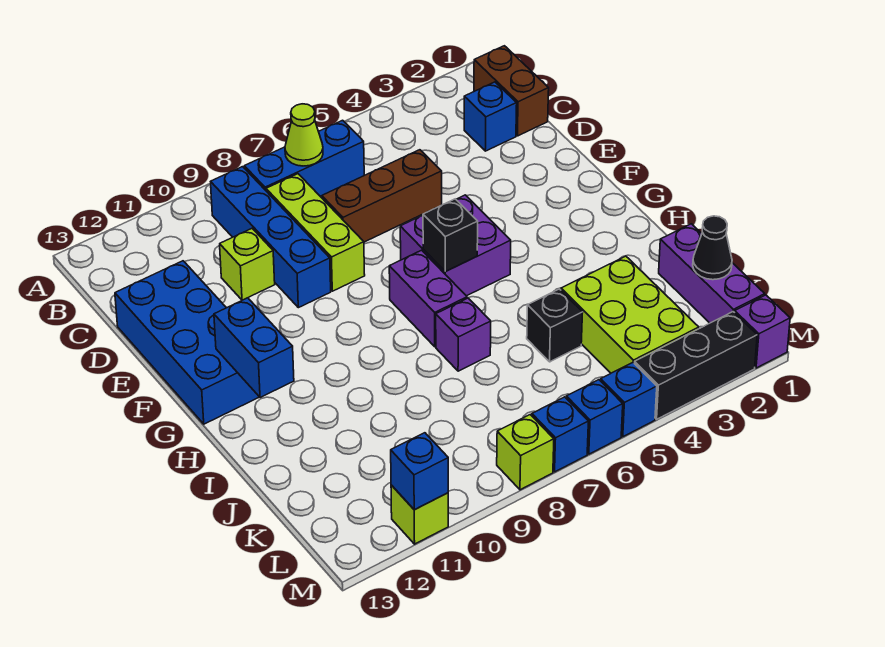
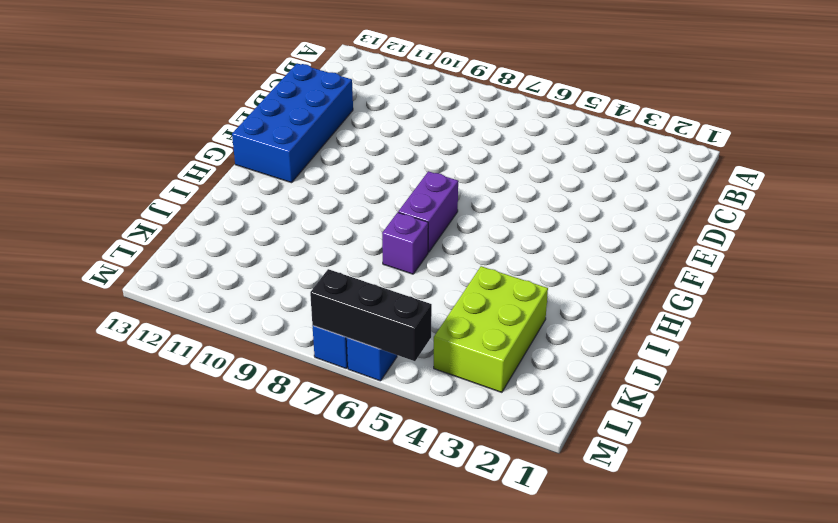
black brick M5:M7 level 2 -> black brick M2:M4 level 1
none -> brown brick B1:C1 level 1
none -> blue brick B6:B8 level 1
none -> blue brick B9:E9 level 1

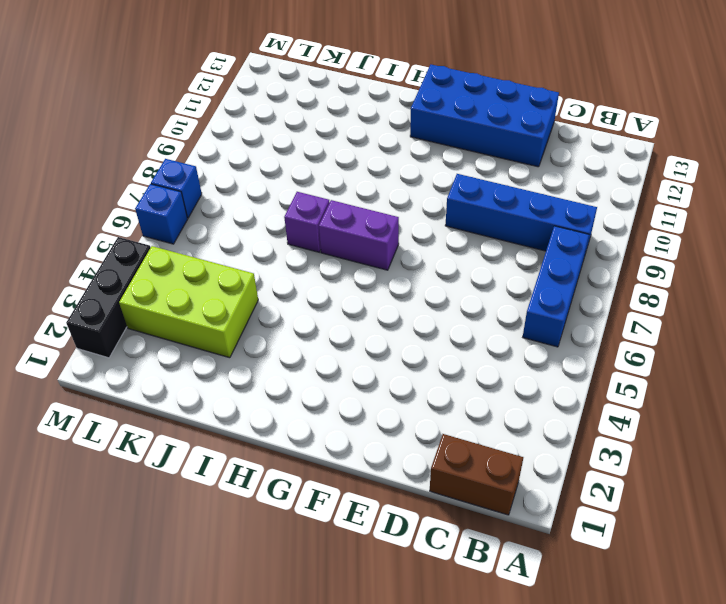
none -> blue brick C2 level 1
none -> lime brick C8:E8 level 1
none -> brown brick D5:D7 level 1

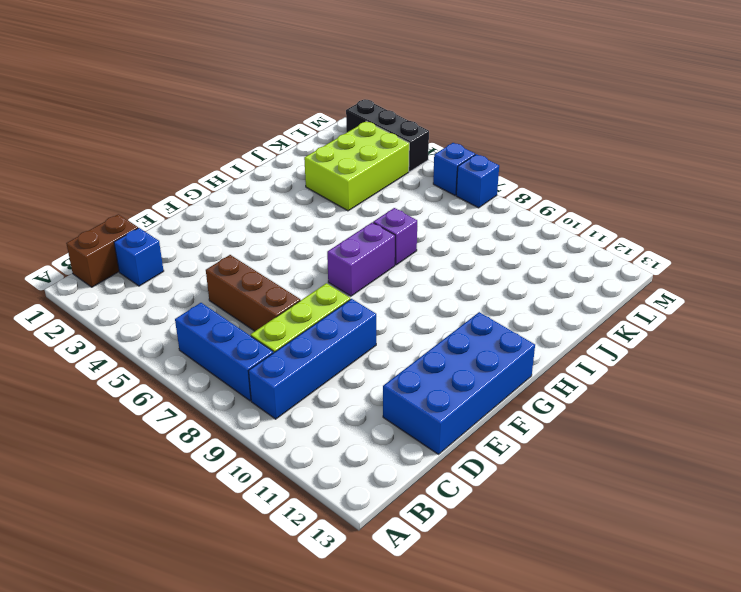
none -> lime brick D10 level 1
none -> purple brick F5:G6 level 1
none -> purple brick J1:L1 level 1

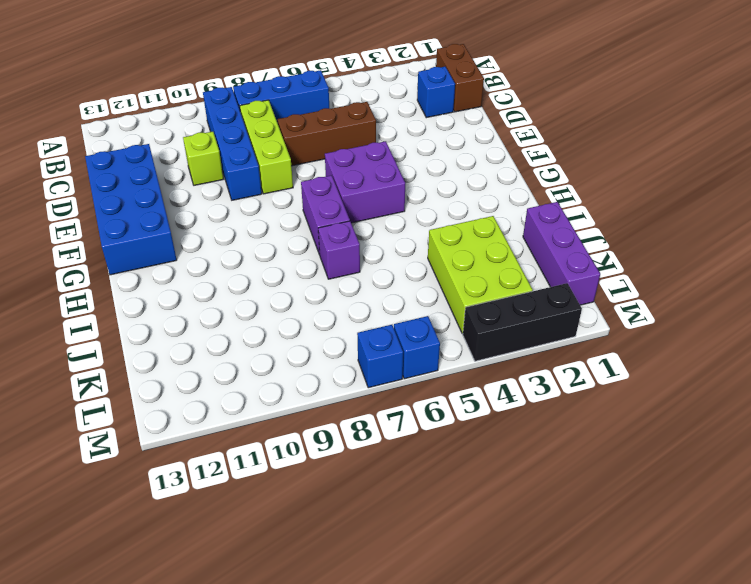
none -> black brick J5 level 1
none -> purple brick M1 level 1
none -> blue brick M5 level 1

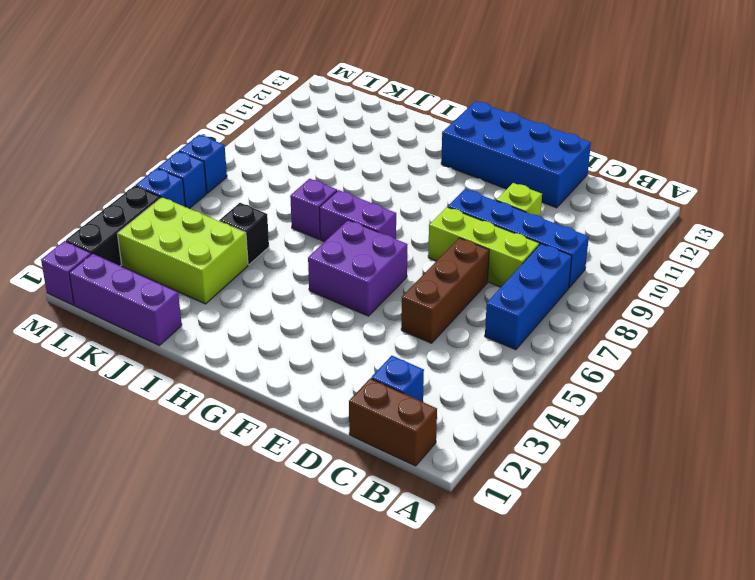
none -> lime brick M8 level 1
none -> lime brick M11 level 1
none -> lime cone B7 level 2

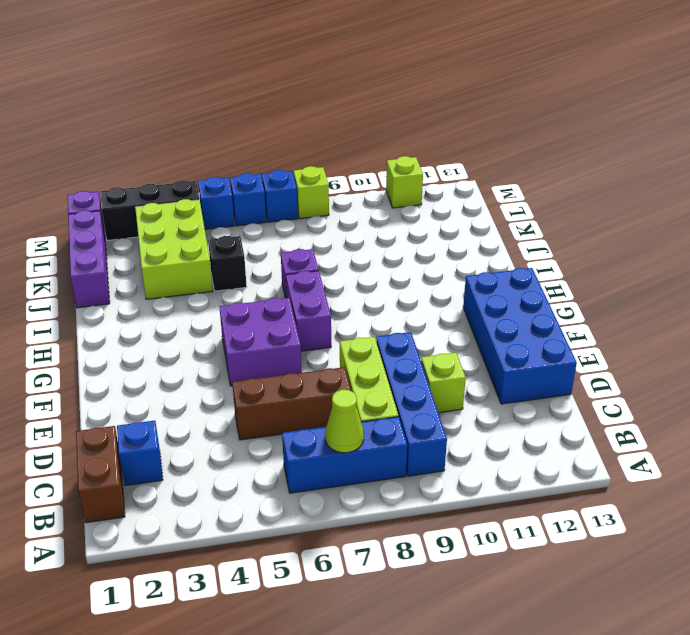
none -> black brick G6 level 2
none -> blue brick G12:H12 level 2
none -> black cone K1 level 2

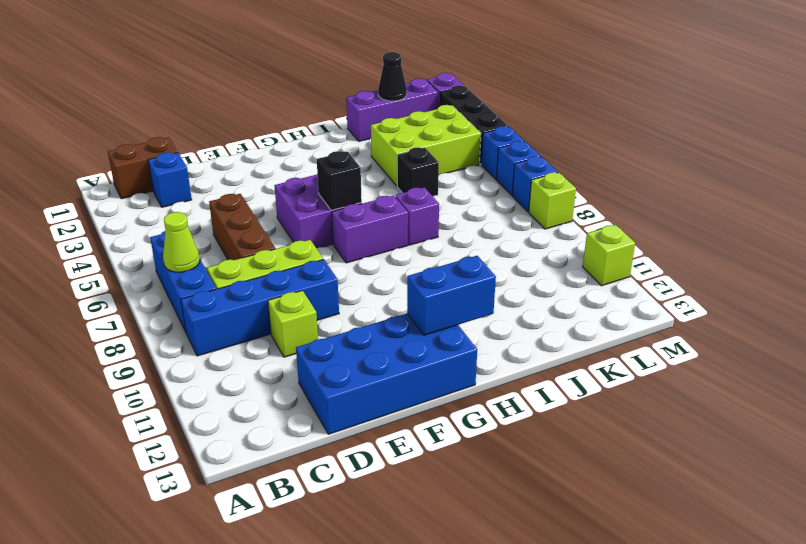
none -> blue brick M11 level 2

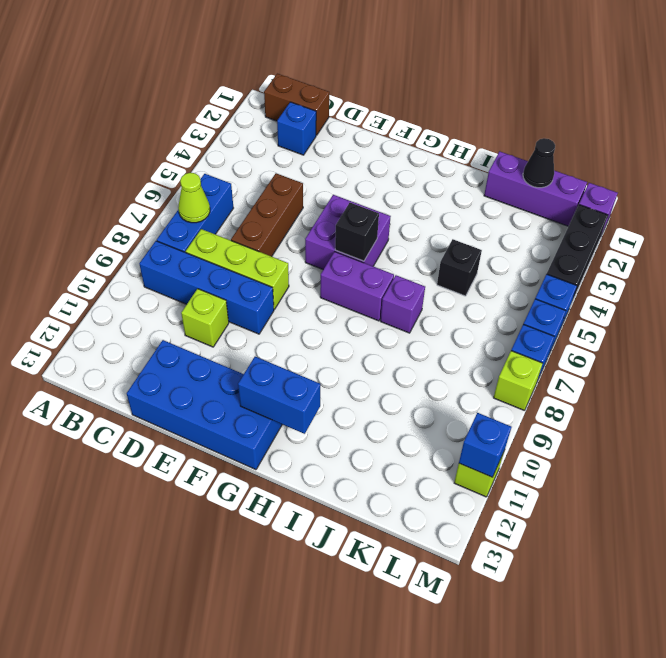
none -> lime brick J3:L4 level 1

